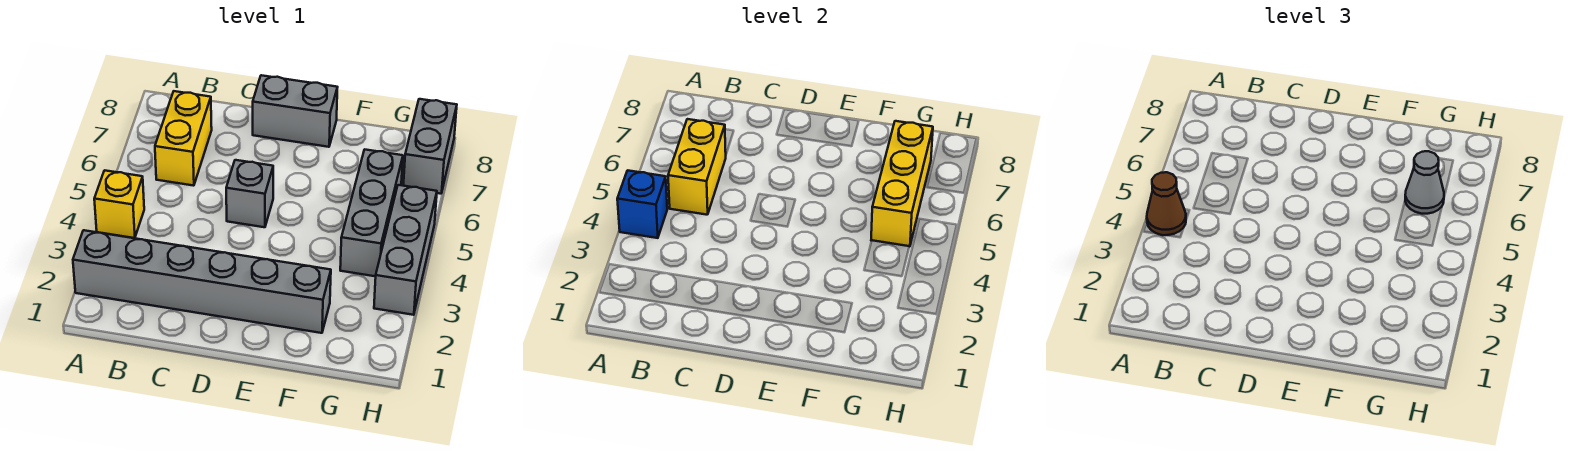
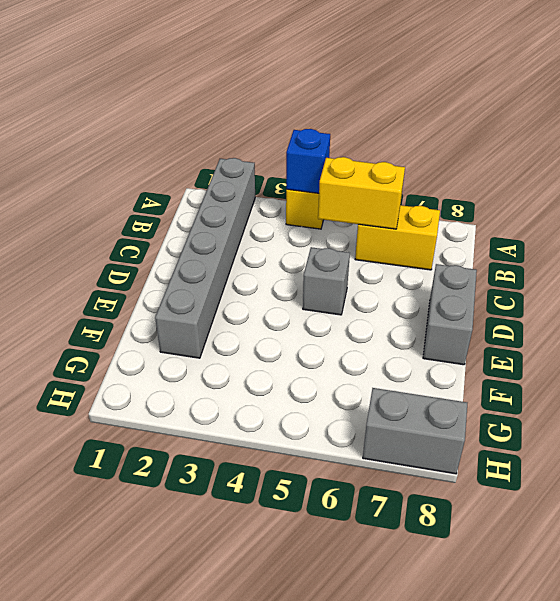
none -> grey brick G4:G6 level 1
none -> grey brick H3:H5 level 1
none -> yellow brick G5:G7 level 2

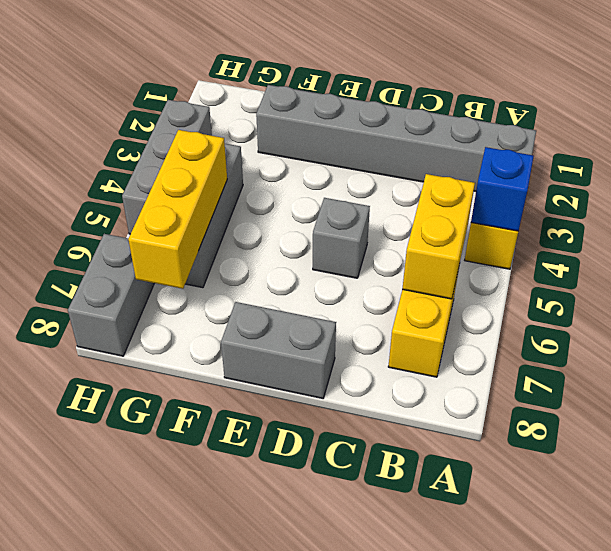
none -> brown cone A4 level 3
none -> grey cone G6 level 3

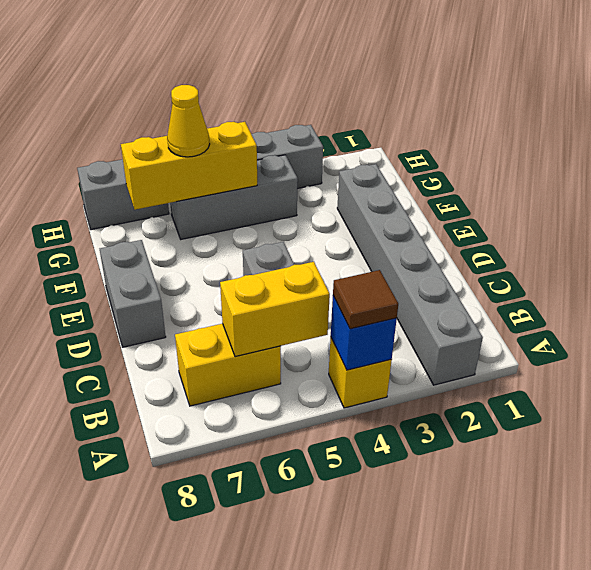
brown tile A4 level 3 -> brown cone A4 level 3
yellow cone G6 level 3 -> grey cone G6 level 3

